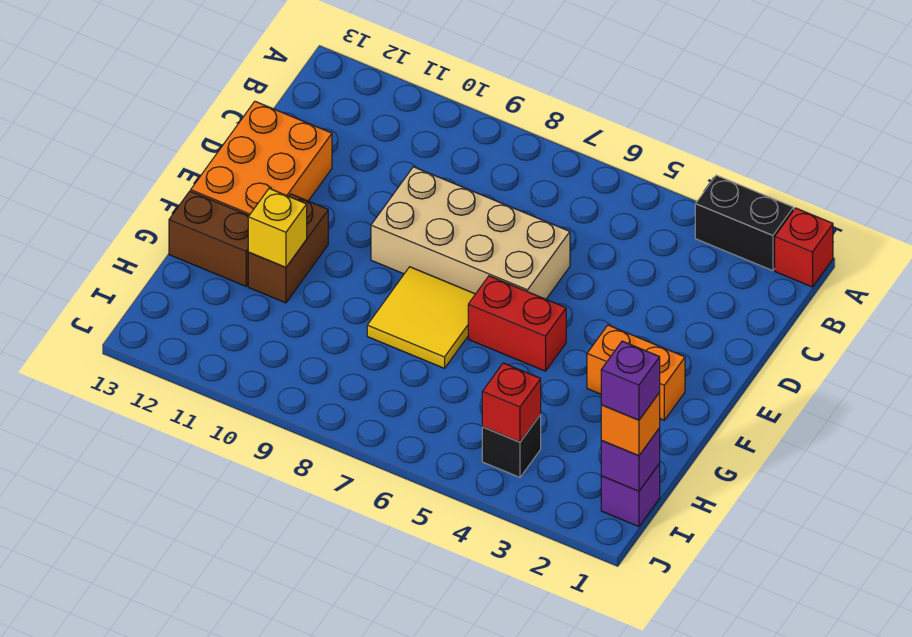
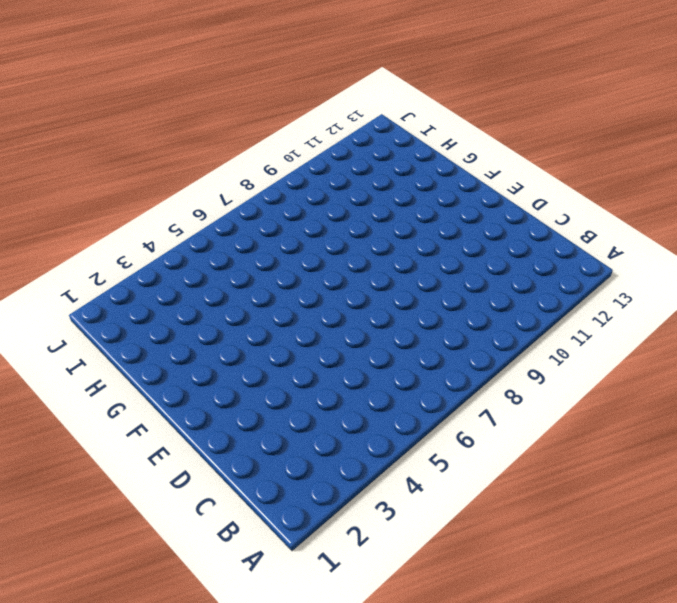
none -> red brick A1 level 1
none -> black brick A2:A3 level 1
none -> tan brick D6:E9 level 1

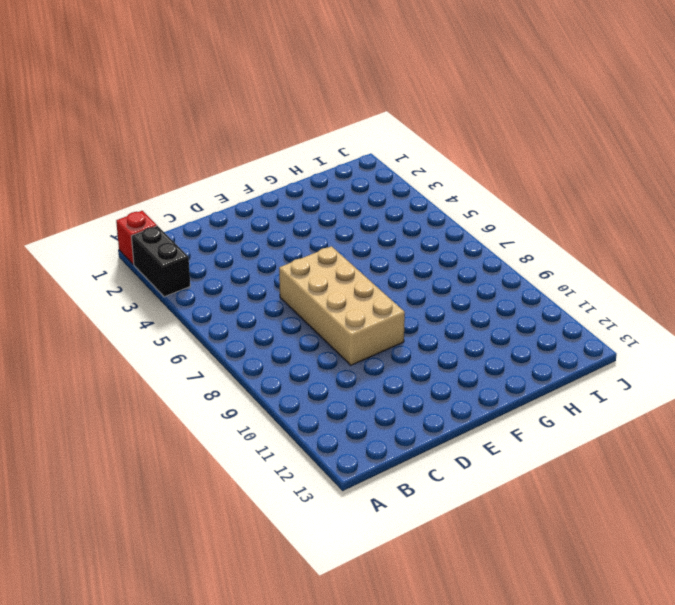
none -> orange brick D12:F13 level 1
none -> orange brick F2:F3 level 1
none -> red brick F5:F6 level 1

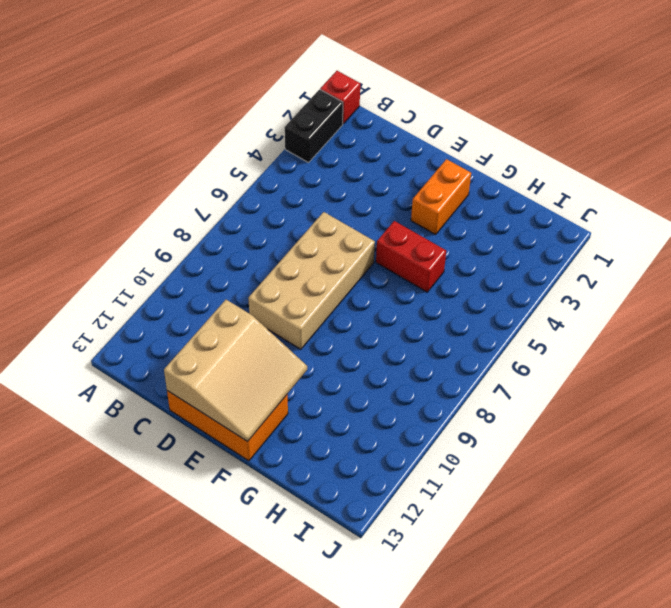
tan slope D11:F13 level 2 top D -> none
red brick F5:G5 level 1 -> red brick F5:F6 level 1
none -> yellow tile F7:G8 level 1
none -> brown brick F11:G11 level 1
none -> brown brick G12:G13 level 1

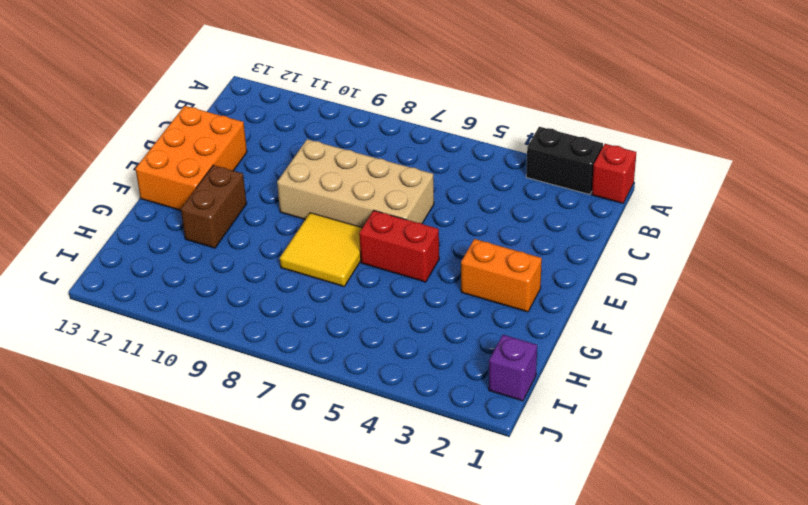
none -> brown brick G12:G13 level 1
none -> black brick I4 level 1
none -> yellow brick G11 level 2

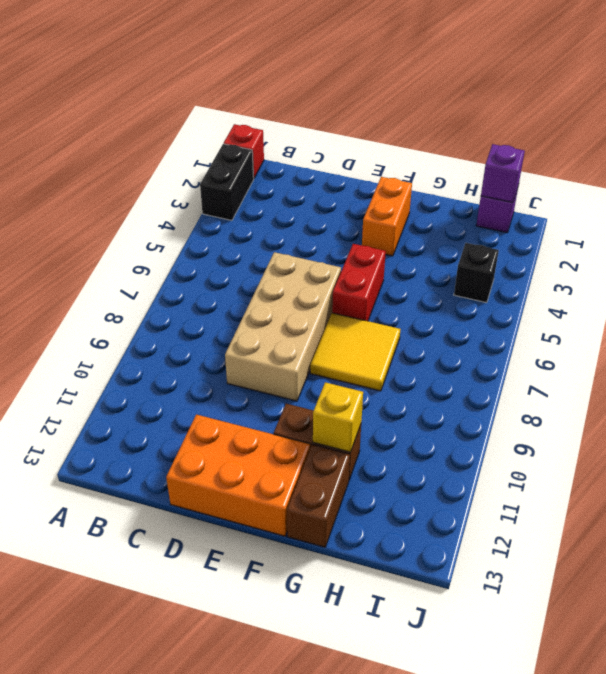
none -> red brick I4 level 2
none -> orange brick I1 level 3
none -> purple brick I1 level 4

